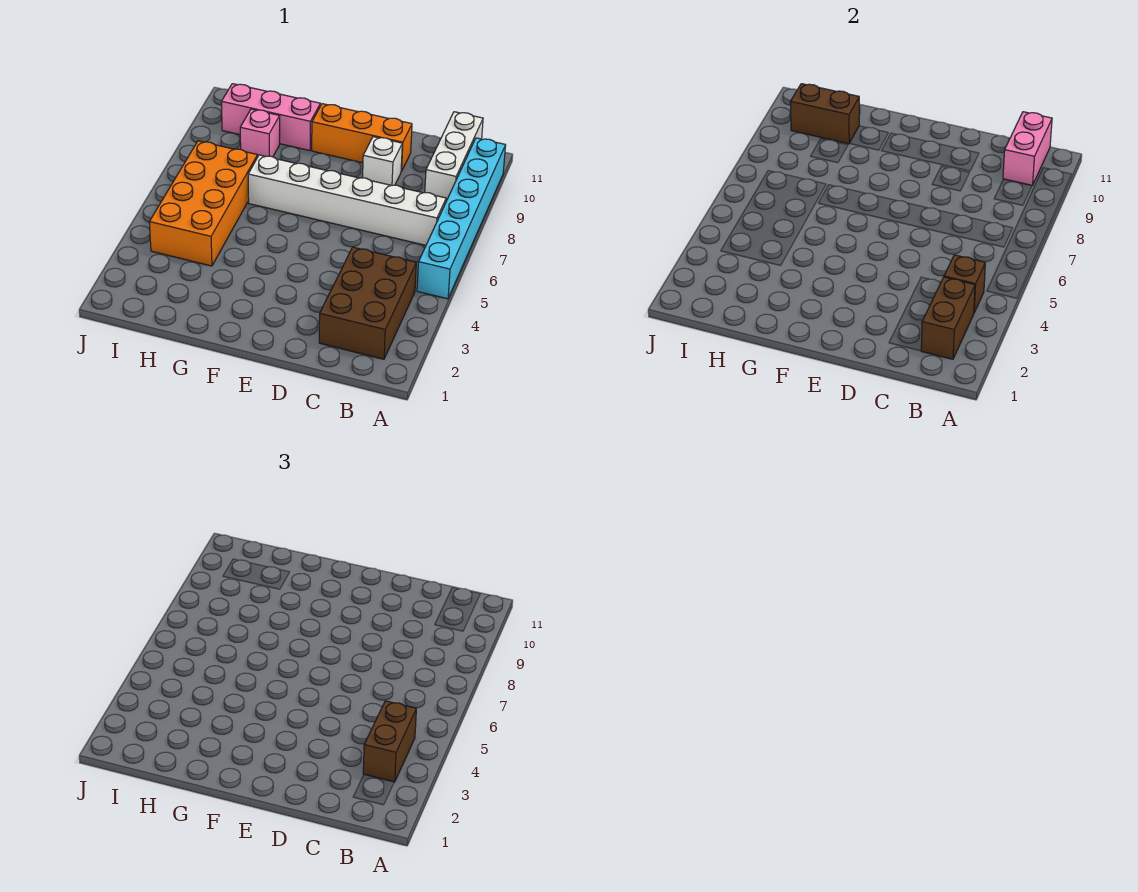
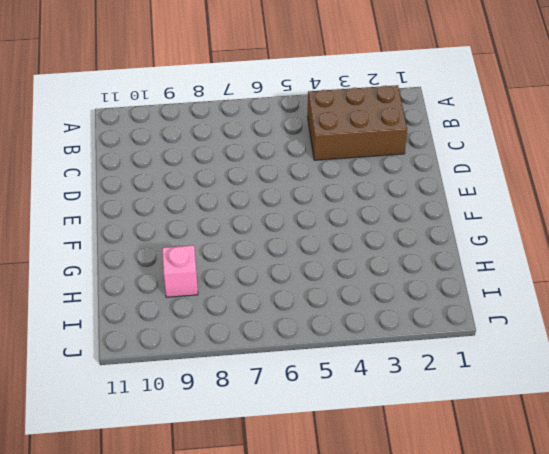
none -> cyan brick A5:A10 level 1
none -> white brick B7:G7 level 1
none -> white brick B9:B11 level 1

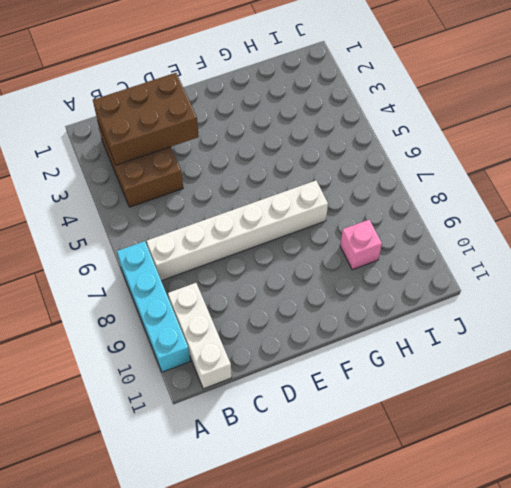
cyan brick A7:A10 level 1 -> cyan brick A5:A10 level 1
brown brick B2:D3 level 2 -> brown brick B2:B3 level 2
none -> white brick D9 level 1
none -> orange brick D10:F10 level 1
none -> pink brick G10:I10 level 1

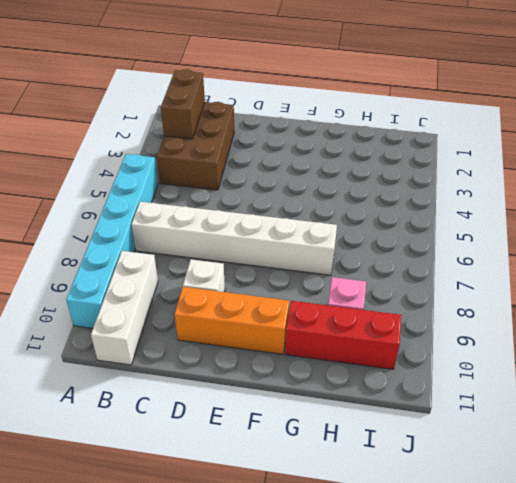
red brick G10:I10 level 1 -> pink brick G10:I10 level 1
none -> orange brick H4:I7 level 1
none -> brown brick B4 level 2
none -> pink brick B10:B11 level 2

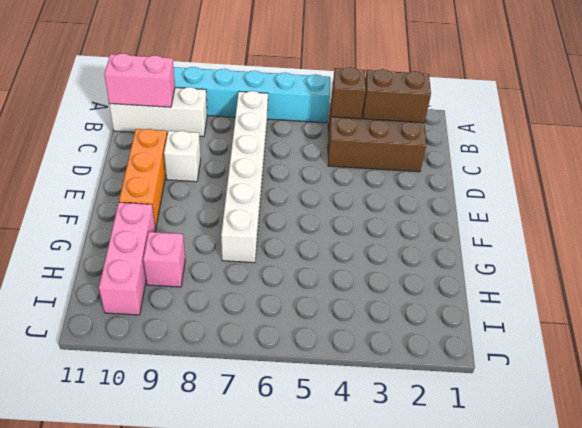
none -> orange brick H4:I7 level 1
none -> brown brick H10:I10 level 2
none -> brown brick B3:B4 level 3

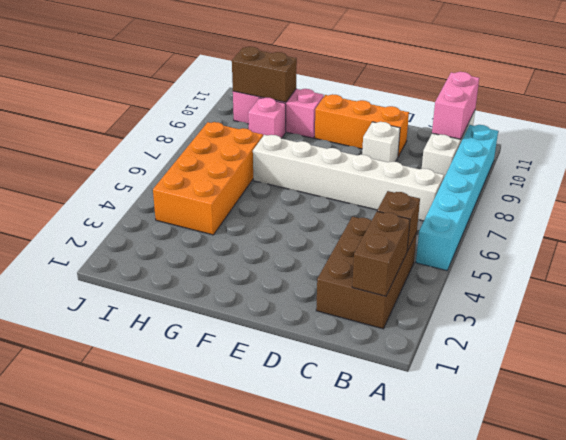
none -> brown brick B3:B4 level 3

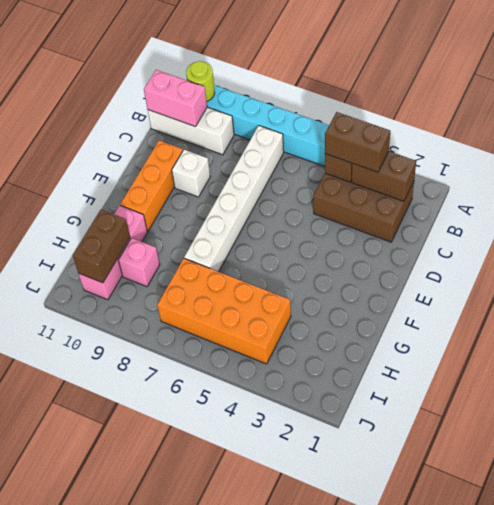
lime round brick A10 level 2 -> none

